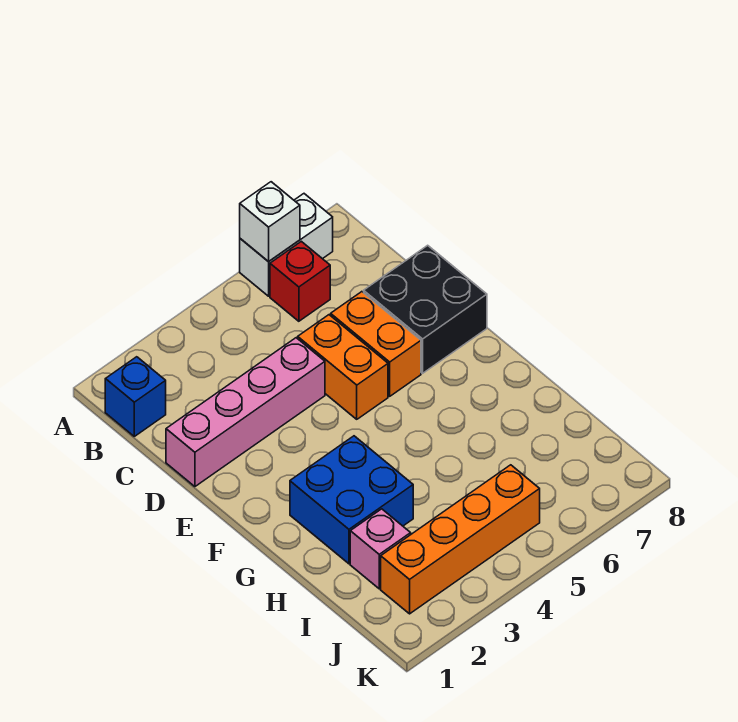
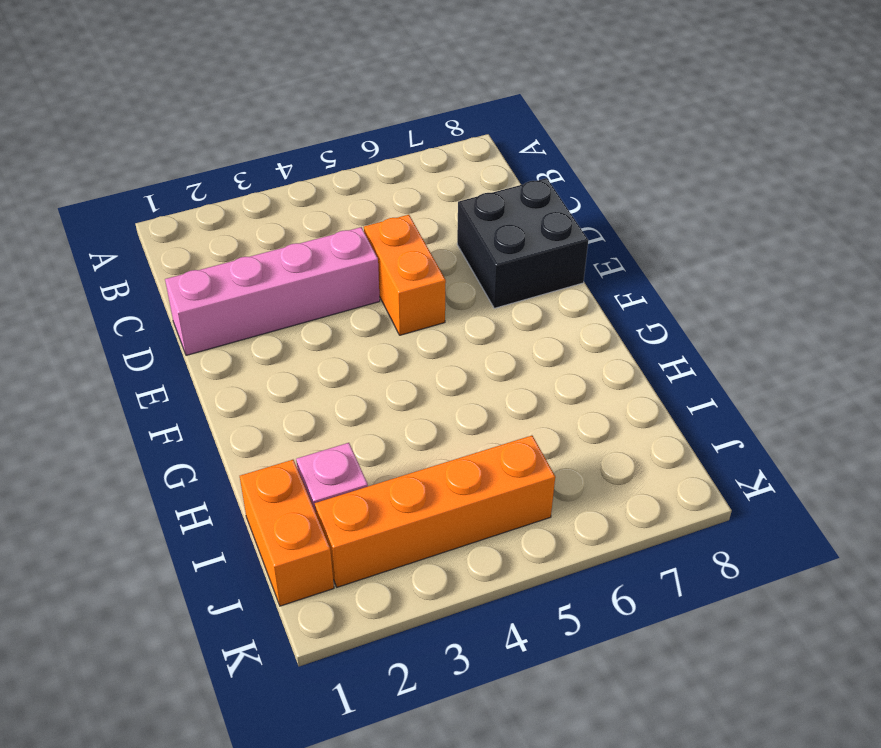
orange brick I1:J1 level 1 -> orange brick D6:E6 level 1
none -> white brick A6:A7 level 1
none -> blue brick B1 level 1

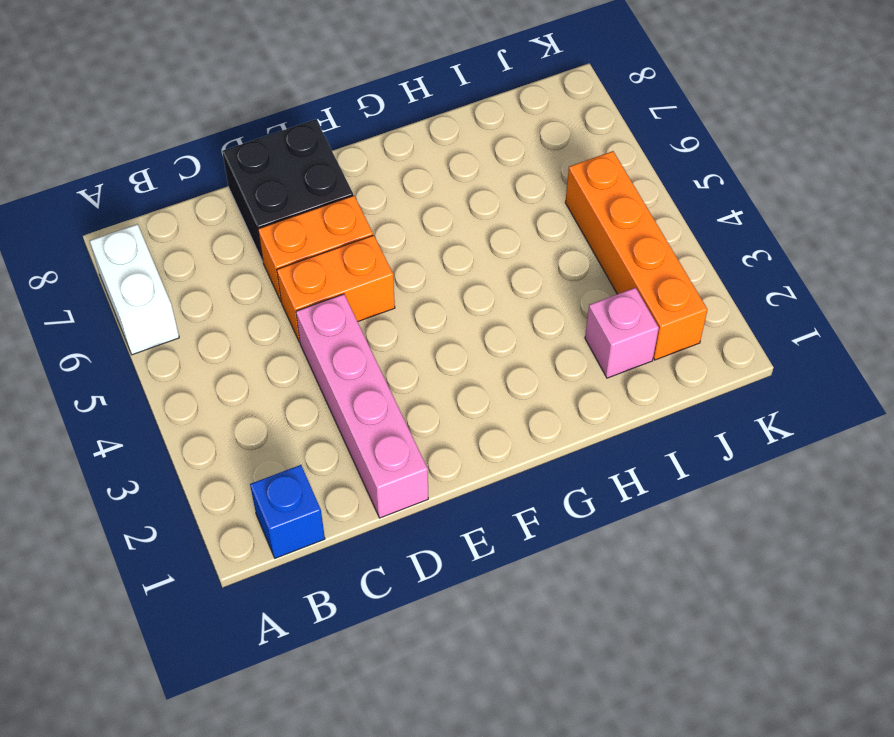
none -> red brick B6 level 1
none -> blue brick G2:H3 level 1

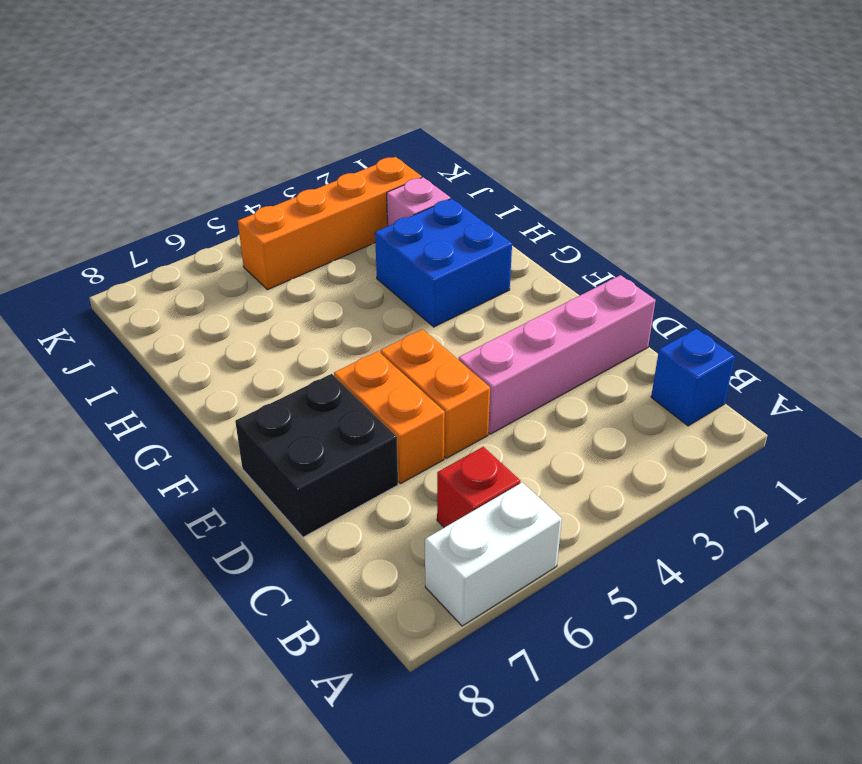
none -> white brick A6 level 2

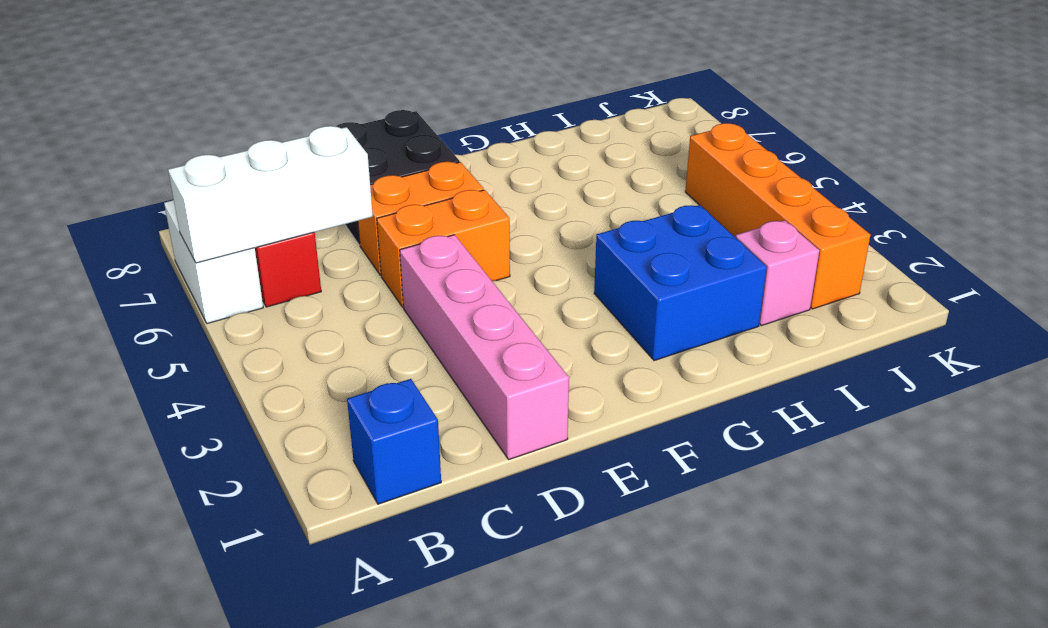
white brick A6:C6 level 2 -> white brick A6 level 2

